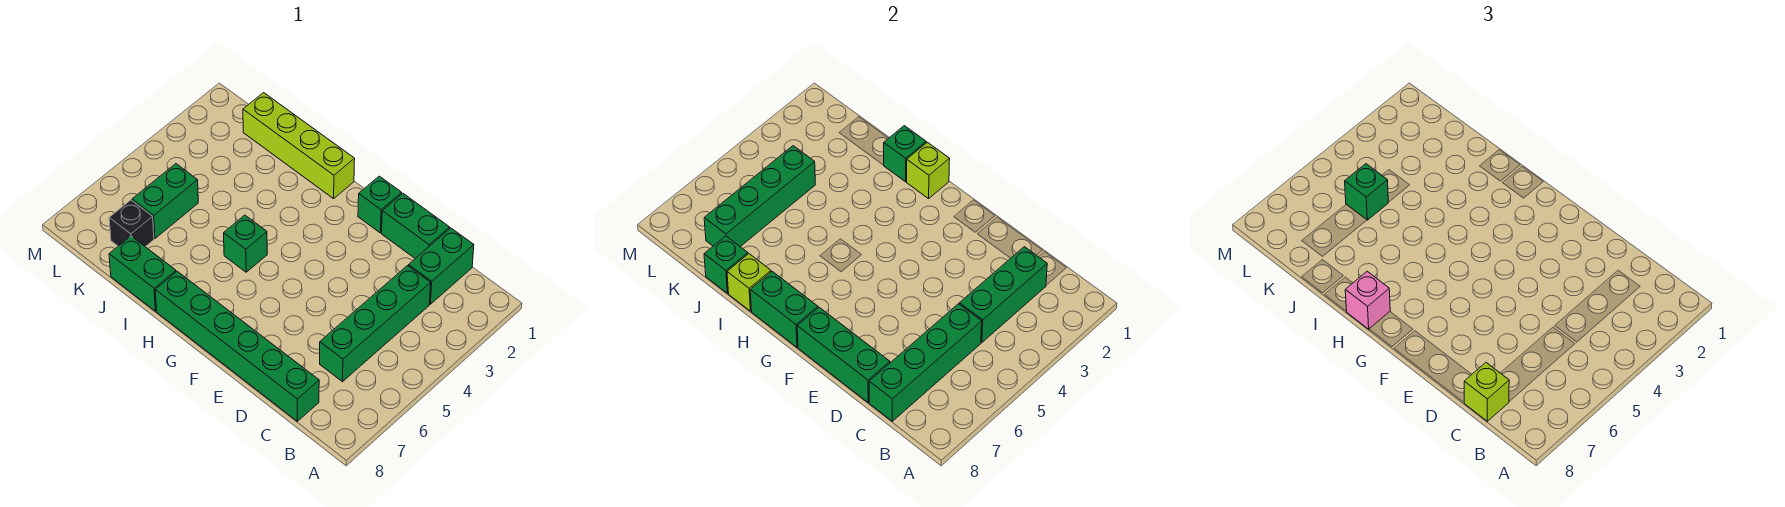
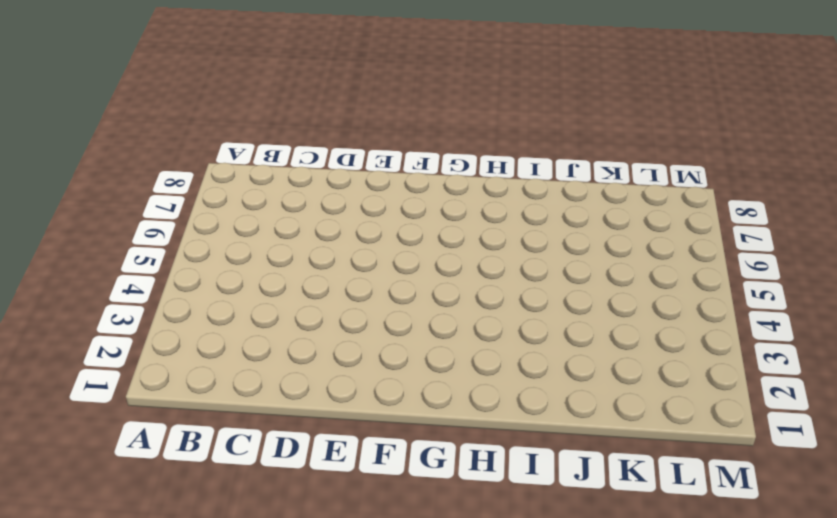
none -> green brick C1:C2 level 1
none -> green brick C3:C6 level 1
none -> green brick C8:H8 level 1

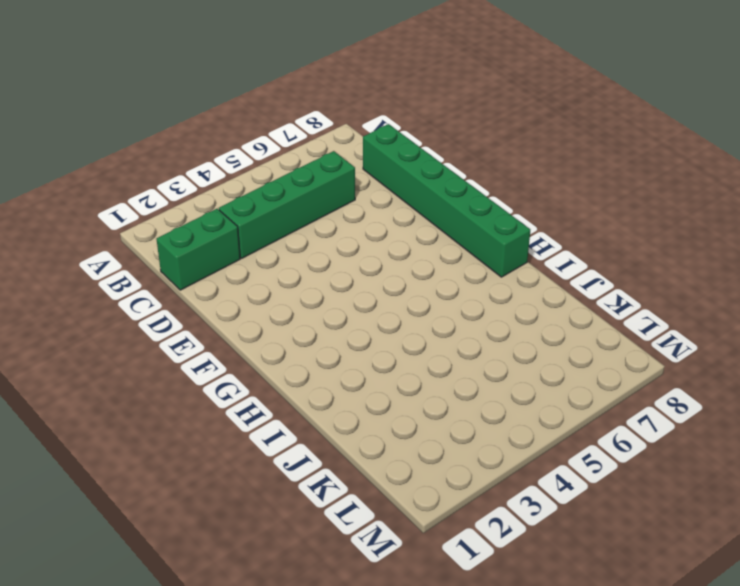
none -> green brick D1:E1 level 1
none -> green brick F1 level 1
none -> lime brick H1:K1 level 1

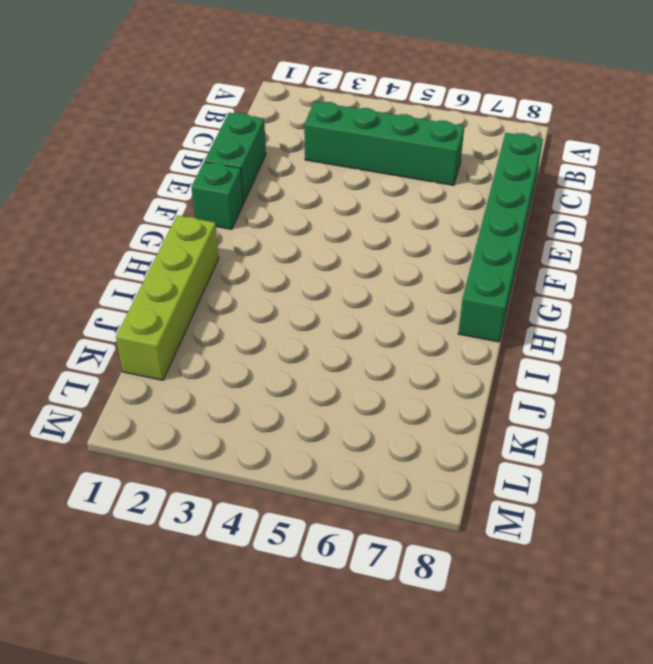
none -> green brick C1:C2 level 1
none -> green brick H5 level 1
none -> green brick I8:J8 level 1

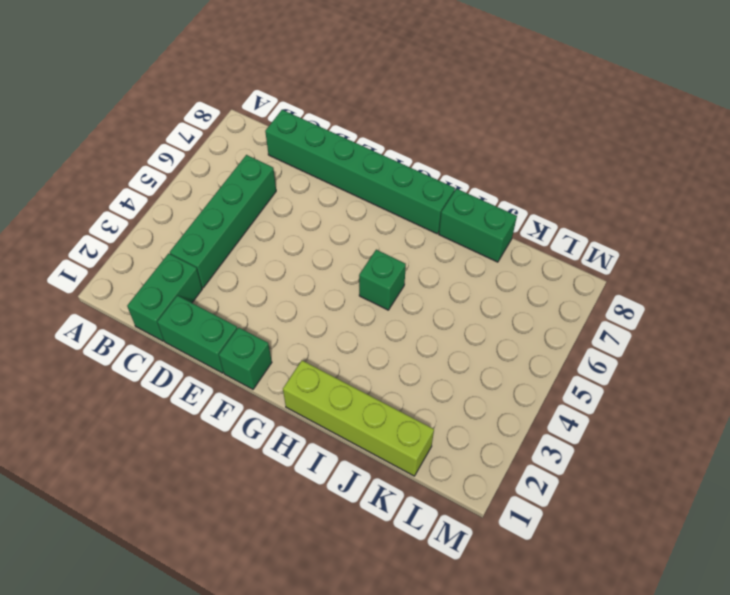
none -> green brick K5:K6 level 1
none -> black brick K7 level 1
none -> green brick C2:C4 level 2

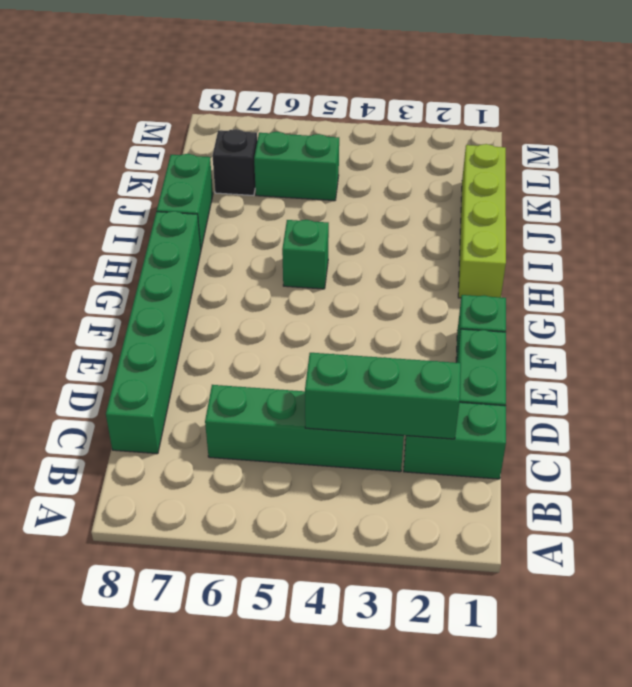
none -> green brick C5:C8 level 2
none -> green brick D8:F8 level 2
none -> green brick G8:H8 level 2

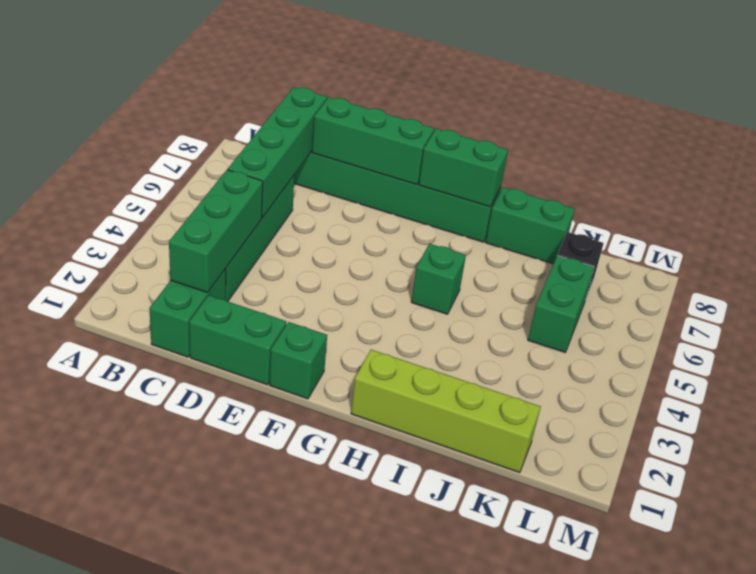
none -> lime brick H1 level 2
none -> green brick I1 level 2
none -> lime brick I8 level 2

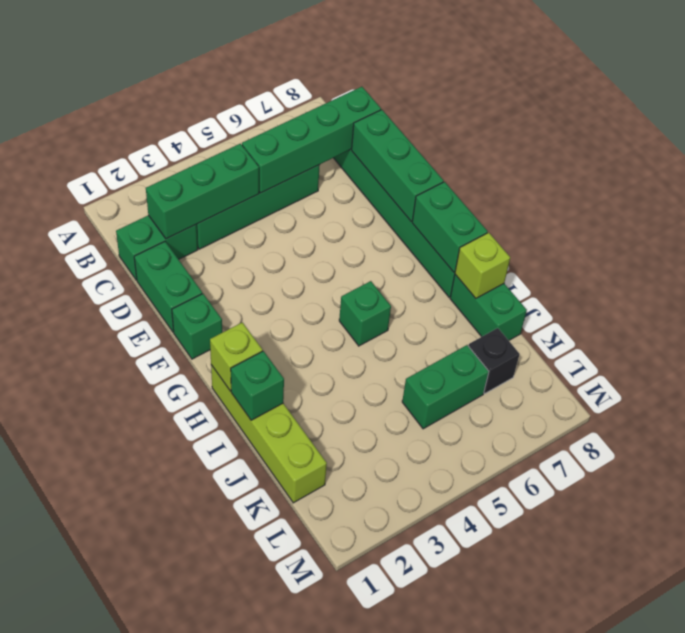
none -> green brick J8 level 2
none -> green brick K4:K7 level 2
none -> lime brick C8 level 3

